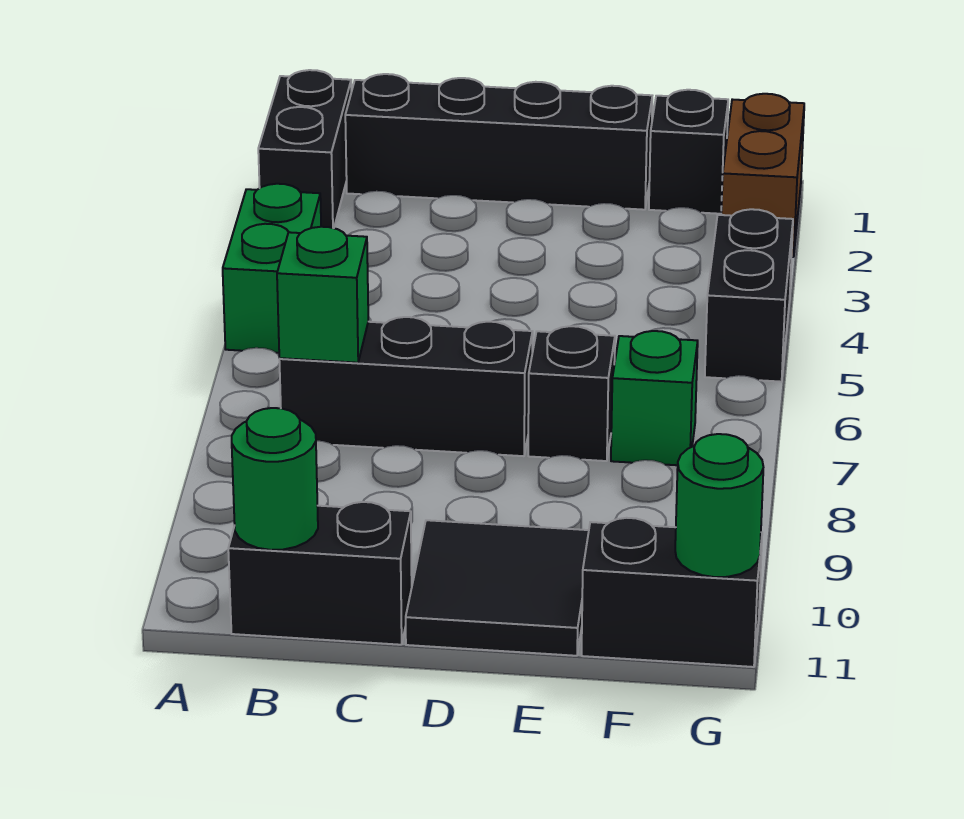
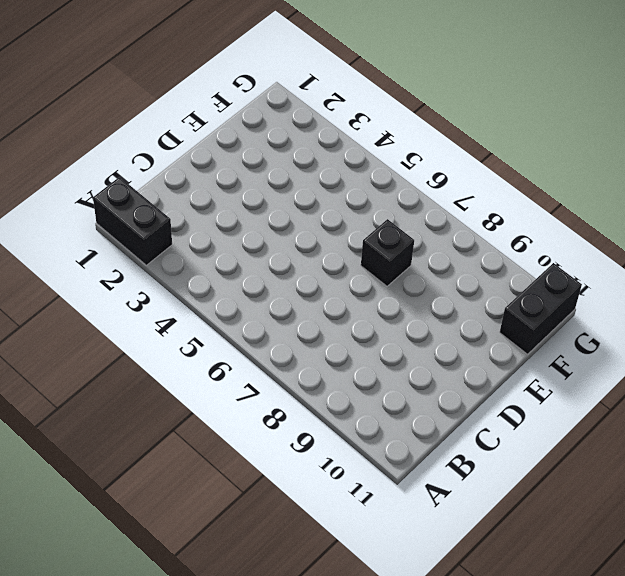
none -> green brick A4:A5 level 1
none -> black brick B1:E1 level 1
none -> black brick B7:D7 level 1

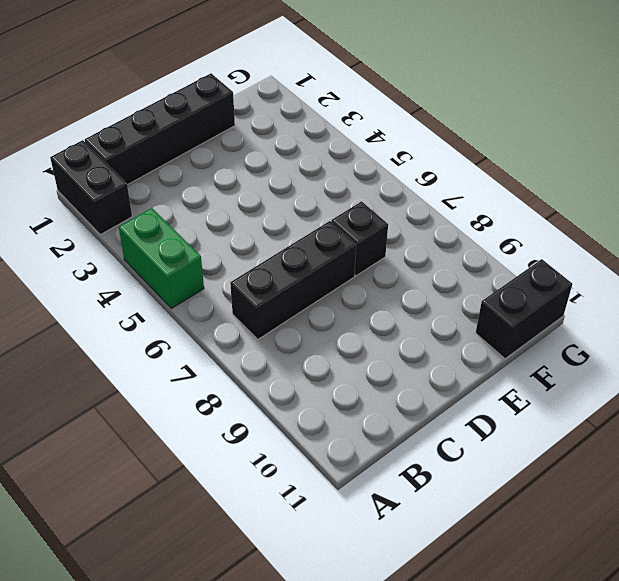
none -> black brick B11:C11 level 1
none -> black tile D10:E11 level 1
none -> black brick F1 level 1

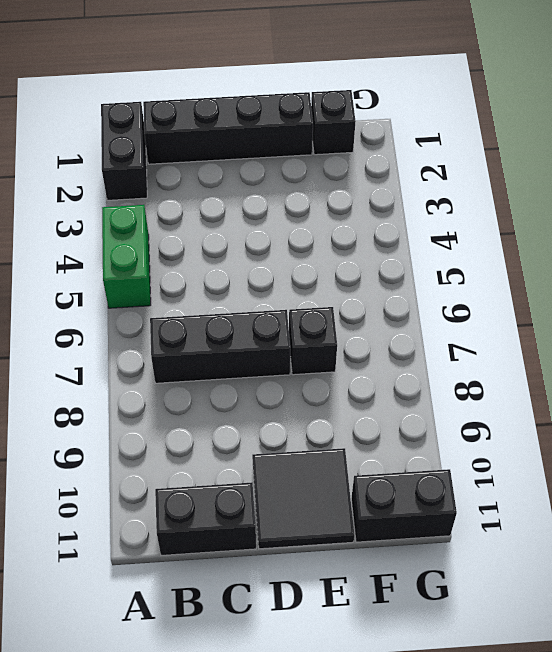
none -> green brick F7 level 1
none -> brown brick G1:G2 level 1
none -> black brick G4:G5 level 1

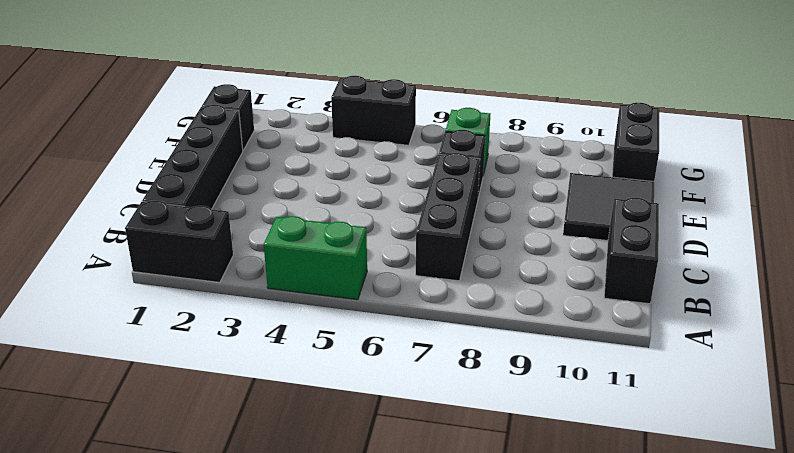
none -> brown brick G1:G2 level 1
none -> green brick B7 level 2
none -> green round brick B11 level 2

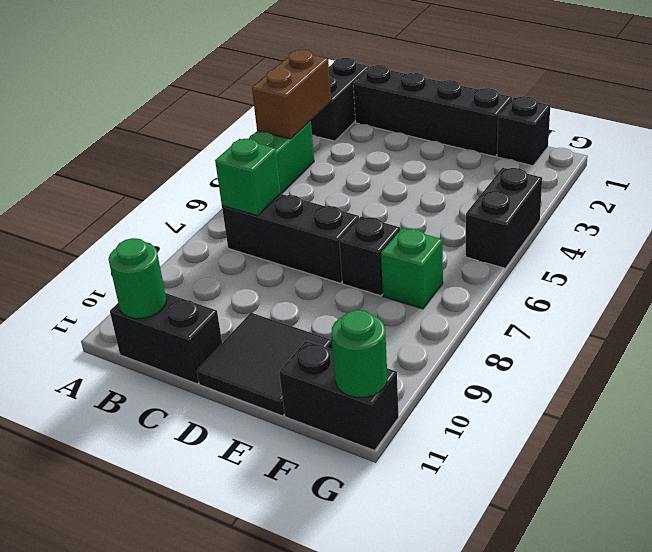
brown brick A3:A4 level 2 -> brown brick G1:G2 level 1

